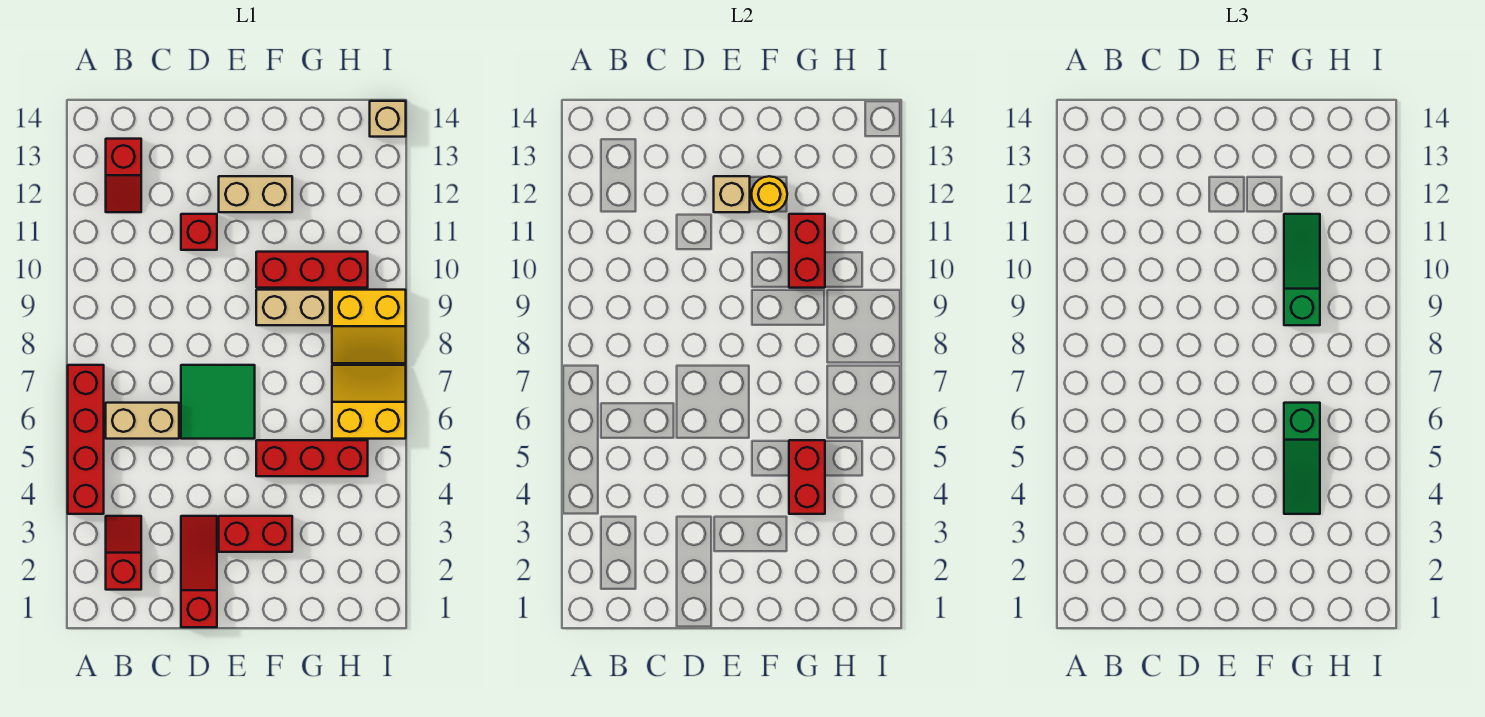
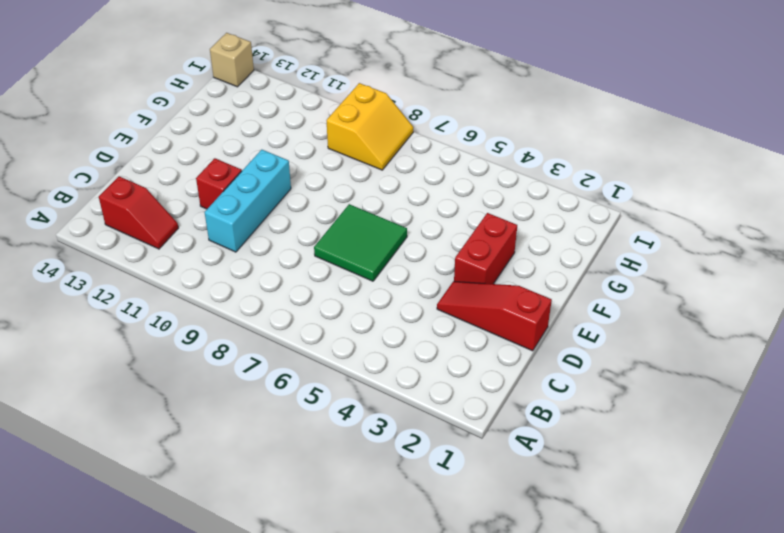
cyan brick C10:E10 level 1 -> none
none -> red brick A4:A7 level 1
none -> red slope B2:B3 level 1 top 2
none -> tan brick B6:C6 level 1

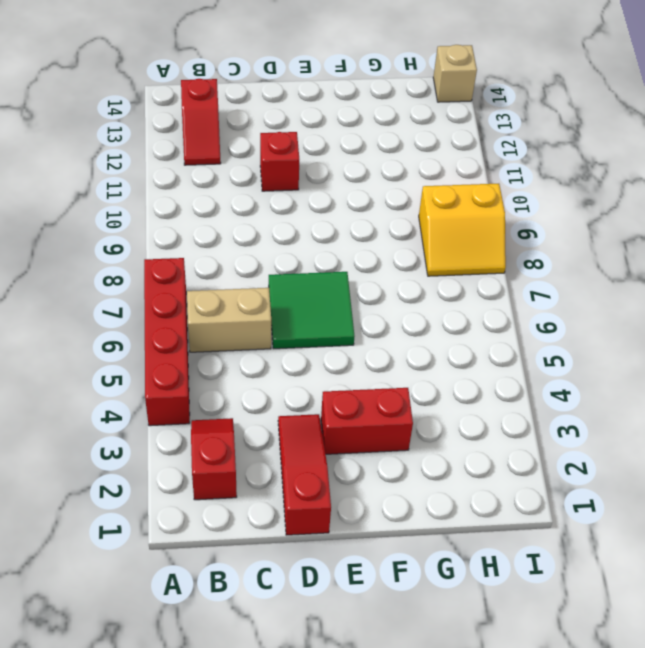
none -> tan brick E12:F12 level 1
none -> red brick F5:H5 level 1
none -> tan brick F9:G9 level 1

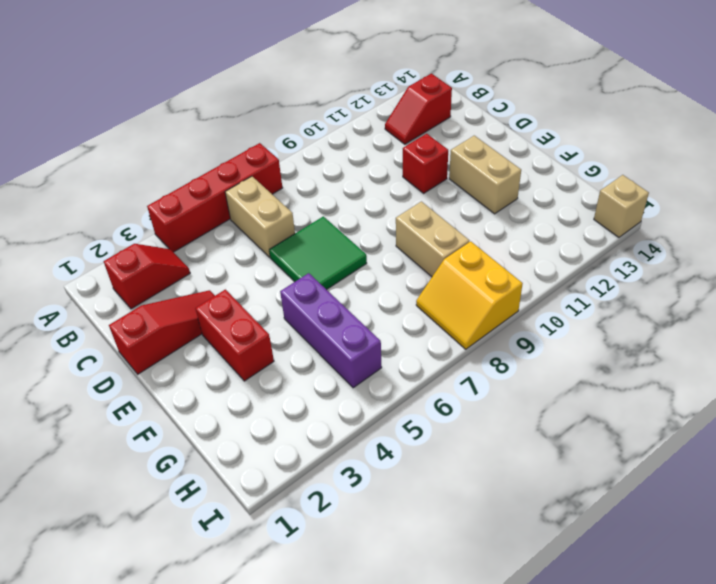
purple brick F5:H5 level 1 -> red brick F5:H5 level 1
none -> red brick F10:H10 level 1
none -> yellow slope H6:I7 level 1 top 6
none -> tan brick E12 level 2

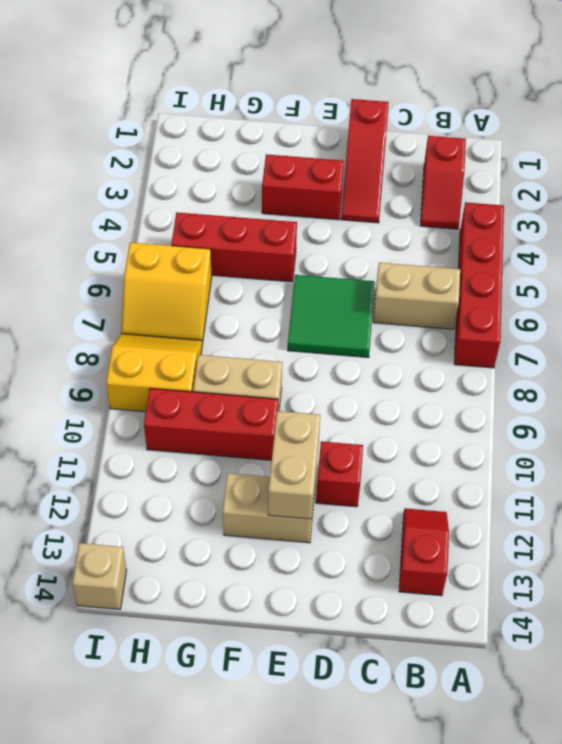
tan brick E11:E12 level 2 -> tan brick E12 level 2
none -> yellow round brick F12 level 2
none -> red brick G4:G5 level 2
none -> red brick G10:G11 level 2

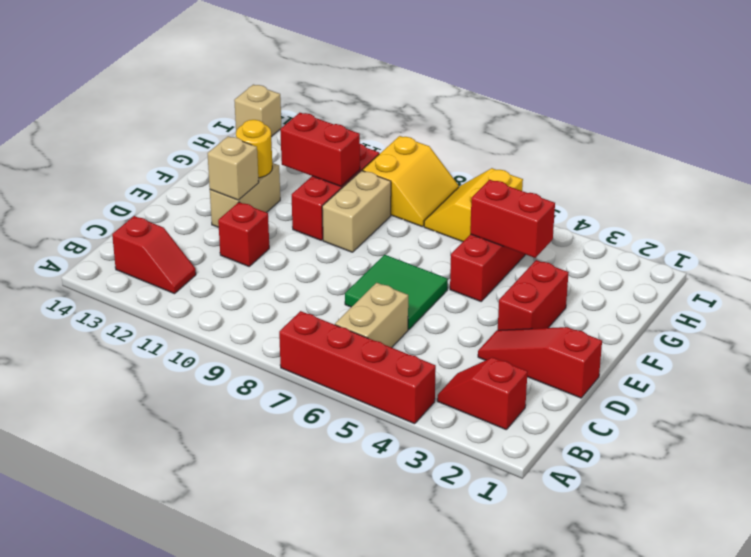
none -> green slope G4:G6 level 3 top 6
none -> green slope G9:G11 level 3 top 9

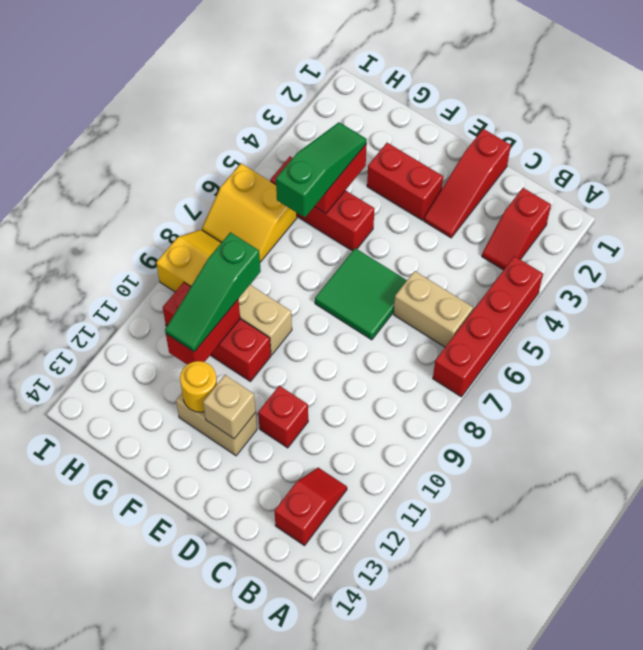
none -> tan brick I14 level 1

